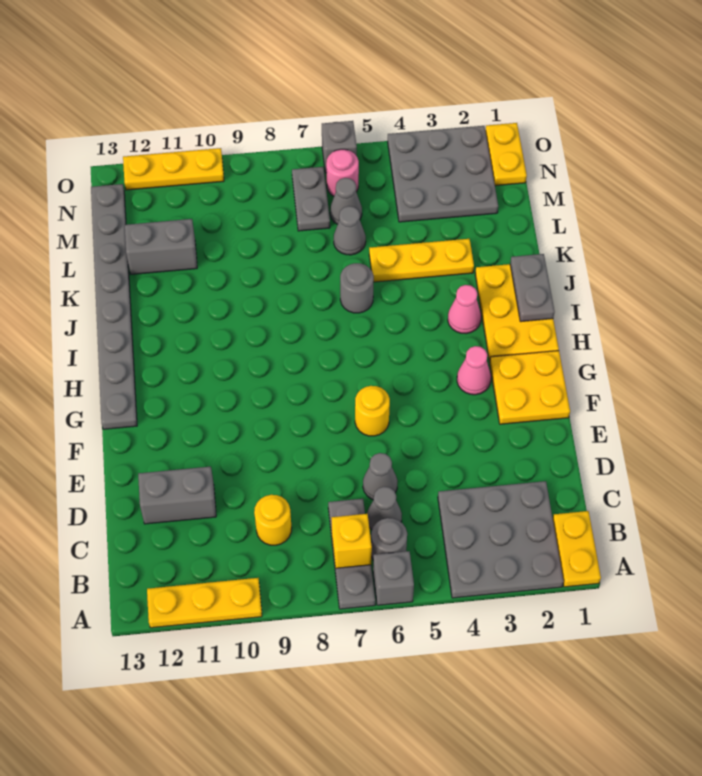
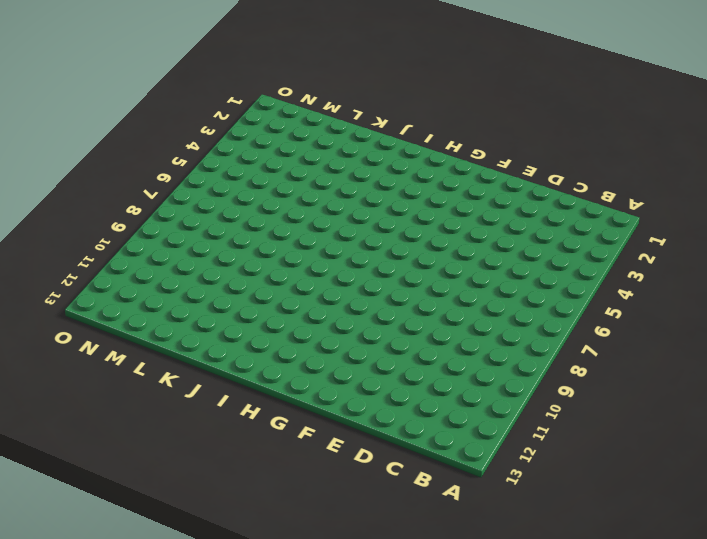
none -> yellow plate A1:B1 level 1
none -> grey plate A2:C4 level 1
none -> grey brick A6 level 1

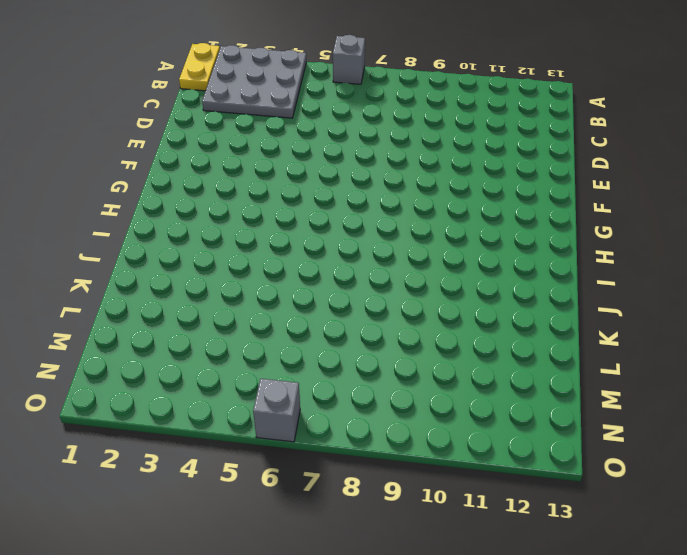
none -> grey plate A7:C7 level 1
none -> yellow plate A10:A12 level 1
none -> grey round brick B6 level 1

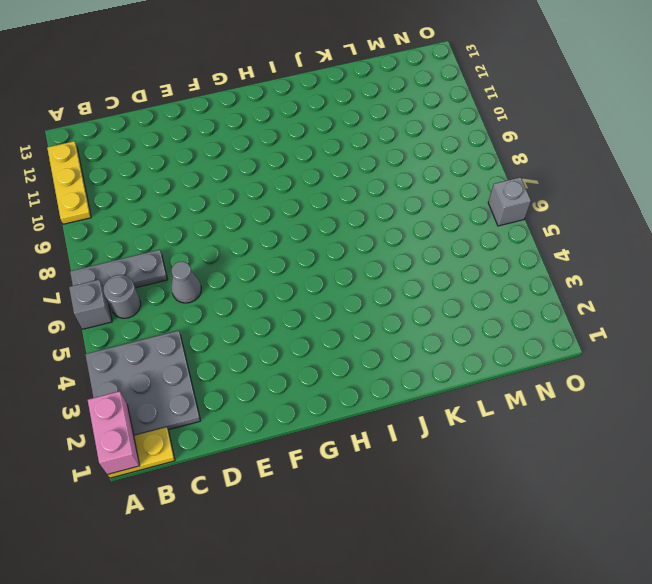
pink brick A1:A2 level 2 -> none
none -> grey cone C6 level 1
none -> yellow round brick C9 level 1
none -> grey brick D11:D12 level 1

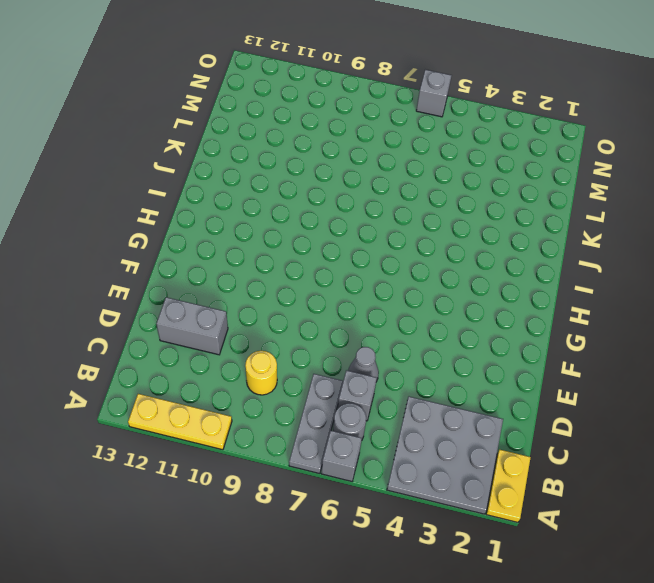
grey brick C6 level 1 -> grey cone C6 level 1
none -> yellow plate F1:G2 level 1
none -> yellow round brick F6 level 1
none -> pink cone G3 level 1

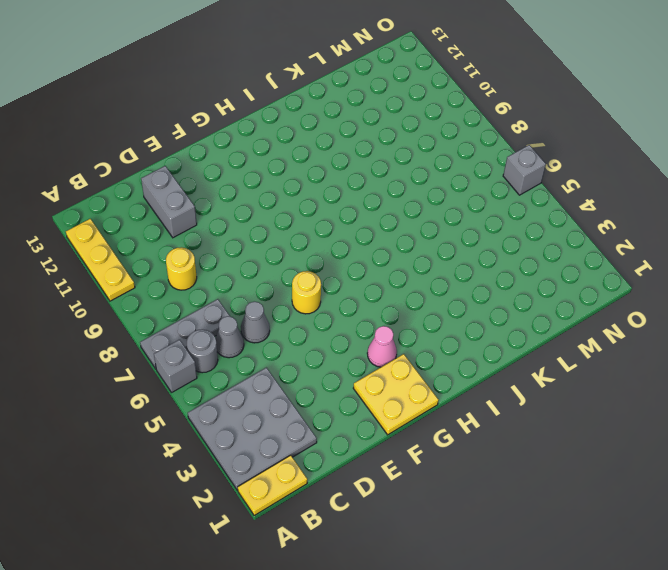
none -> grey plate G13:N13 level 1
none -> yellow plate H1:J2 level 1
none -> pink cone I3 level 1

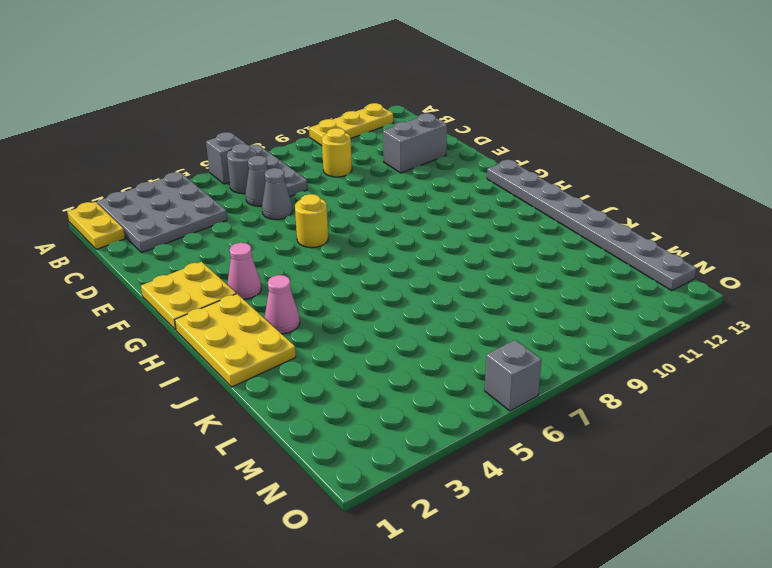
none -> grey round brick J6 level 1
none -> yellow plate K3:K5 level 1
none -> grey cone L6 level 1

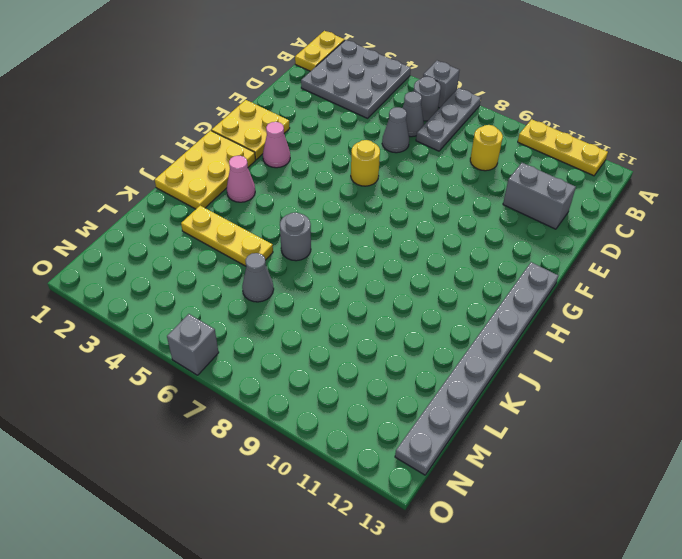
none -> grey brick L11:L12 level 1
none -> grey plate M2:O4 level 1
none -> grey cone M6 level 1

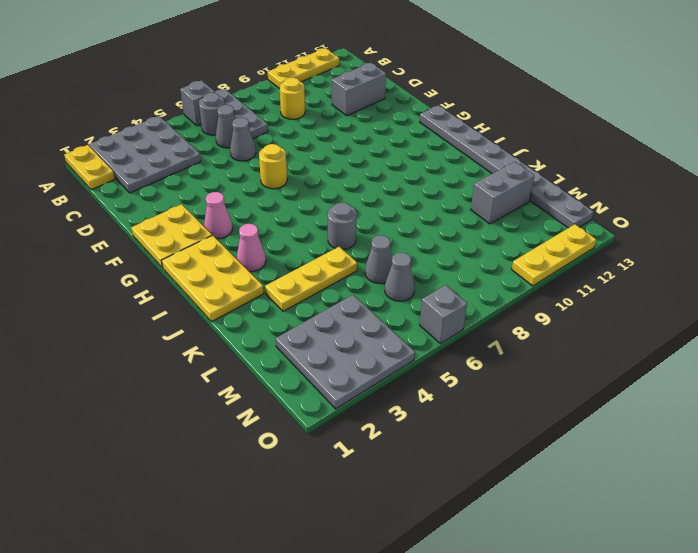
none -> grey plate M7:N7 level 1
none -> yellow plate N1:O1 level 1
none -> pink round brick N6 level 1

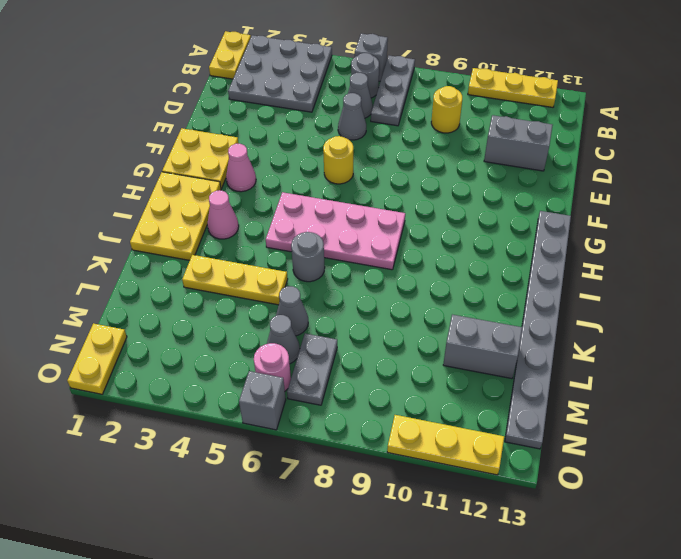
pink plate H5:I8 level 1 -> none
none -> grey plate M2:O4 level 1
none -> yellow brick B7 level 2
none -> grey plate I1:J1 level 2

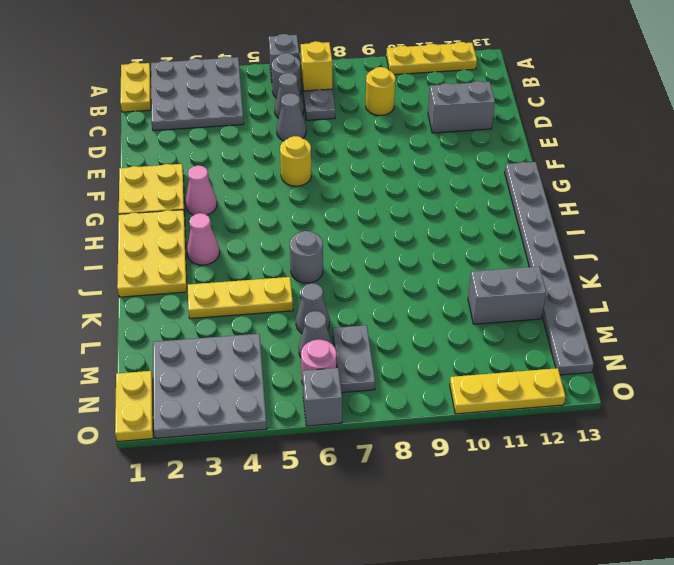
none -> grey plate I1:J1 level 2

